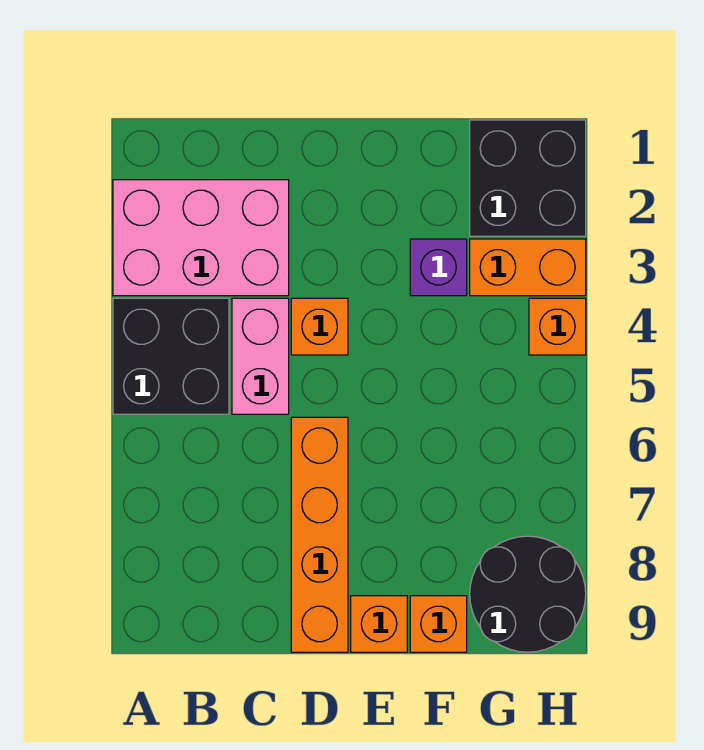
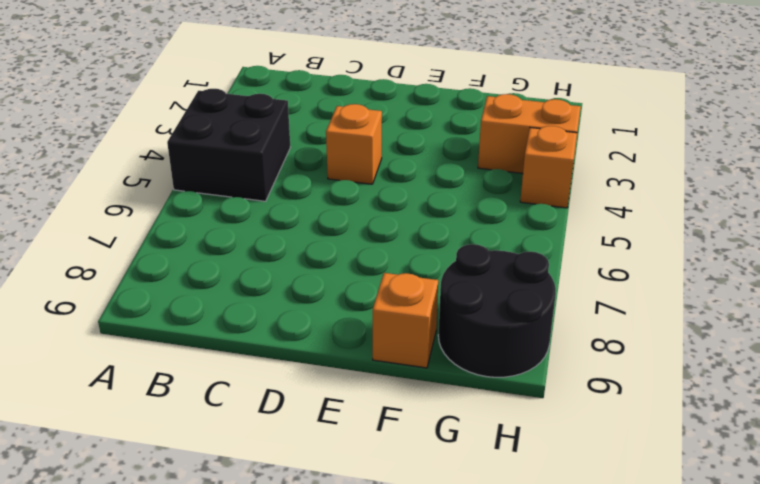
none -> pink brick A2:C3 level 1
none -> pink brick C4:C5 level 1
none -> orange brick D6:D9 level 1

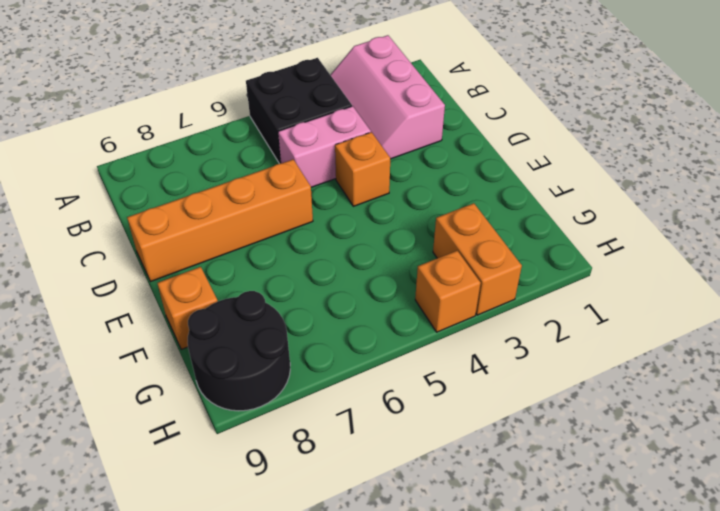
pink slope A2:C3 level 1 top 2 -> pink brick A2:C3 level 1
none -> orange brick E9 level 1
none -> purple brick F3 level 1
none -> black brick G1:H2 level 1

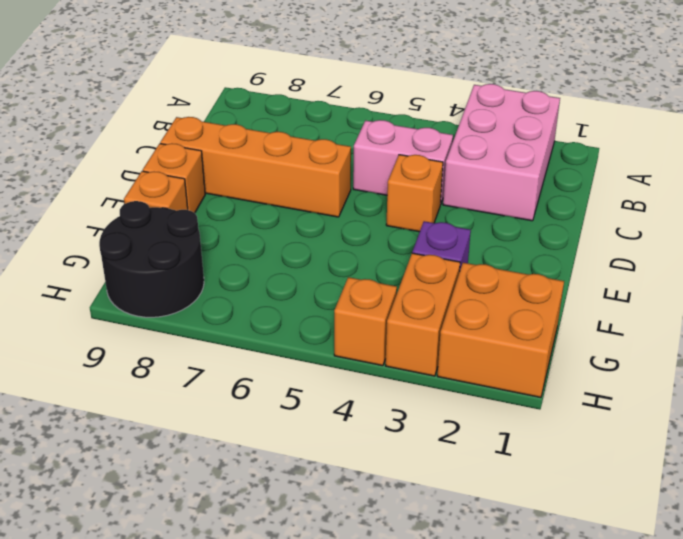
orange brick G1:H2 level 1 -> black brick G1:H2 level 1
none -> black brick A4:B5 level 1

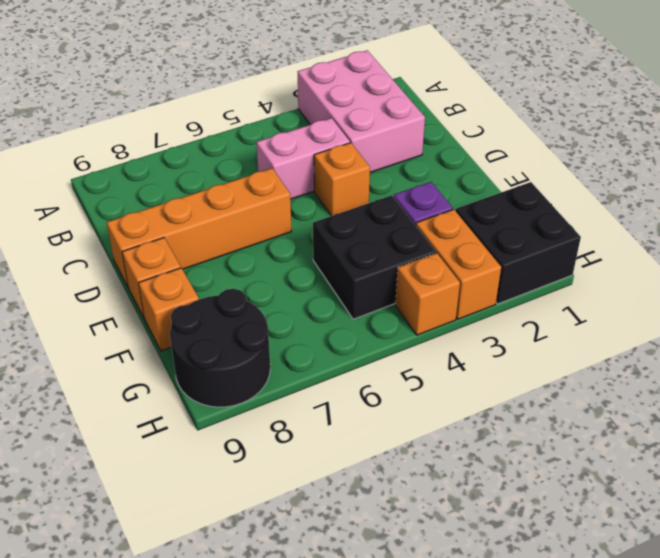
black brick F4:G5 level 1 -> black brick A4:B5 level 1

